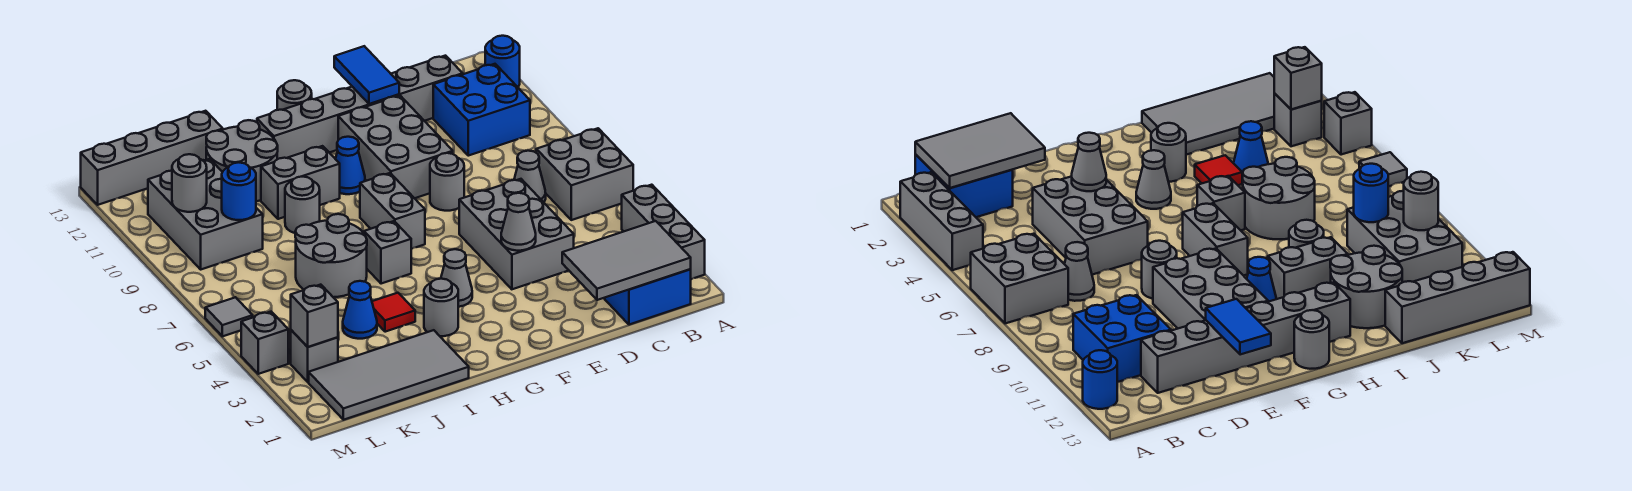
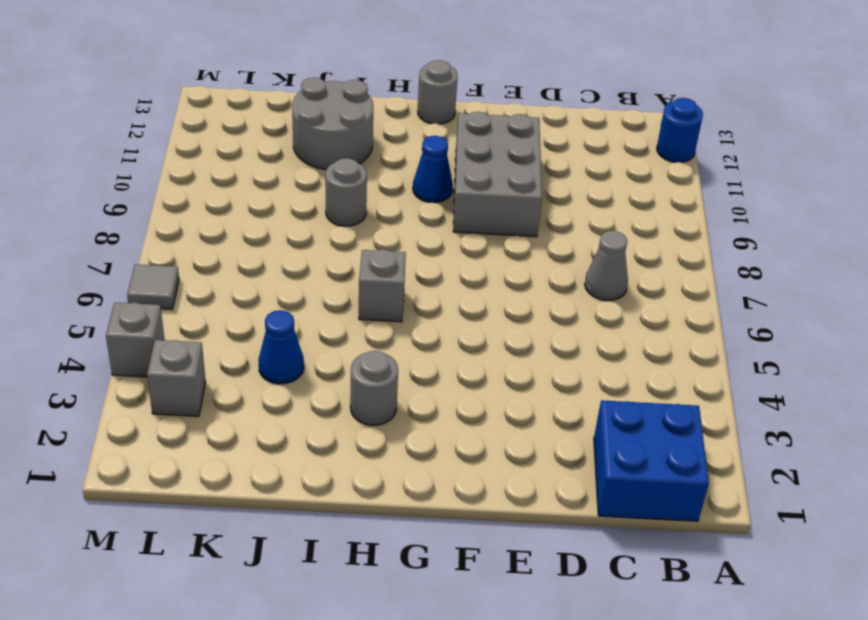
none -> grey brick A2:A4 level 1
none -> grey brick A6:B7 level 1
none -> blue brick B10:C11 level 1
none -> grey brick C12:H12 level 1

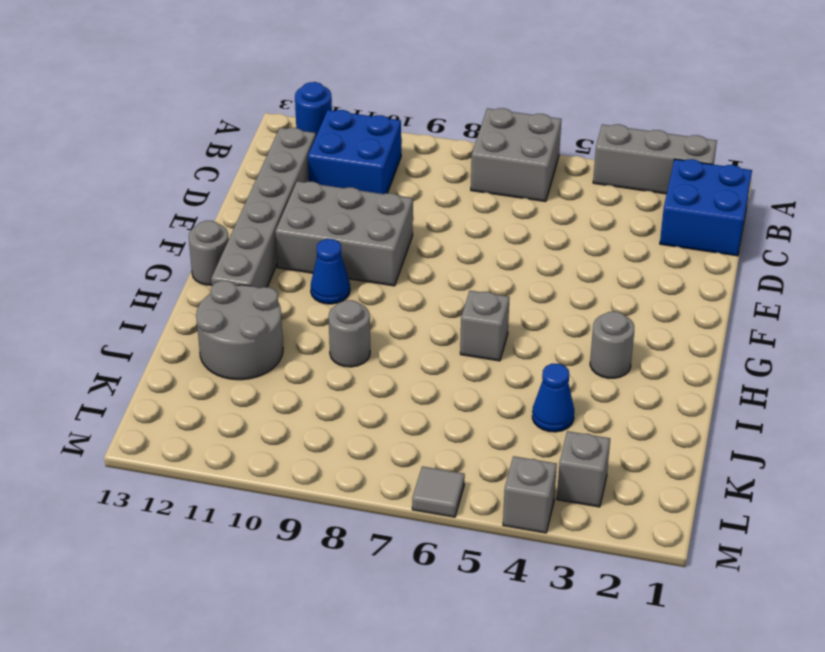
none -> grey cone C7 level 1
none -> grey brick D4:E6 level 1
none -> grey round brick E8 level 1
none -> grey cone G4 level 1

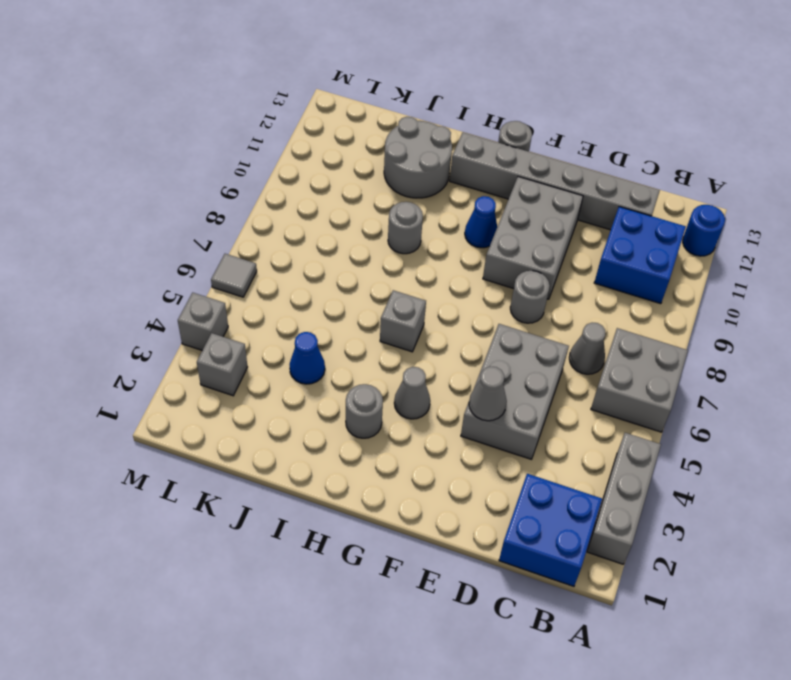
none -> grey brick G7:G8 level 1
none -> grey brick H10:I10 level 1
none -> grey tile I1:L2 level 1
none -> red tile I4 level 1

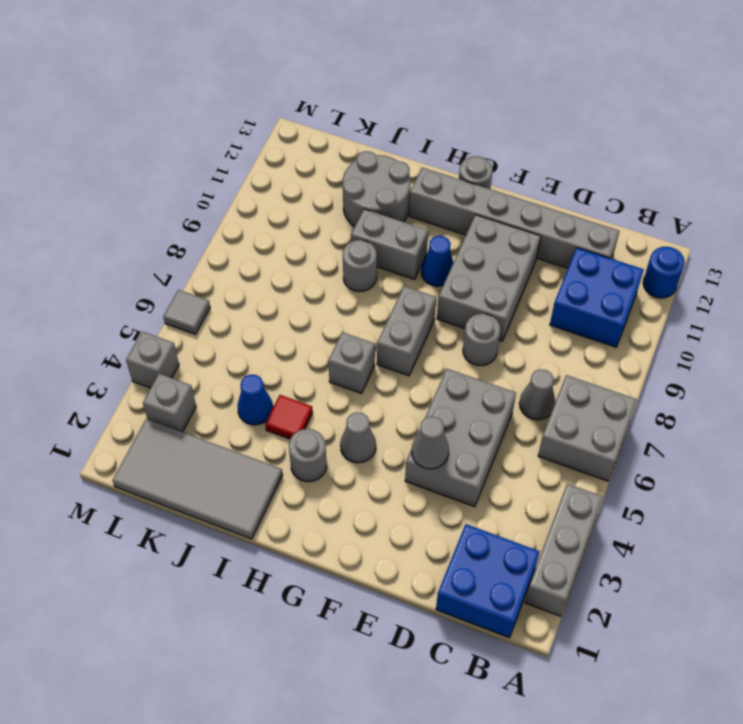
none -> grey round brick I6:J7 level 1
none -> grey brick J13:M13 level 1
none -> grey brick K9:L11 level 1
none -> grey tile B1:D2 level 2

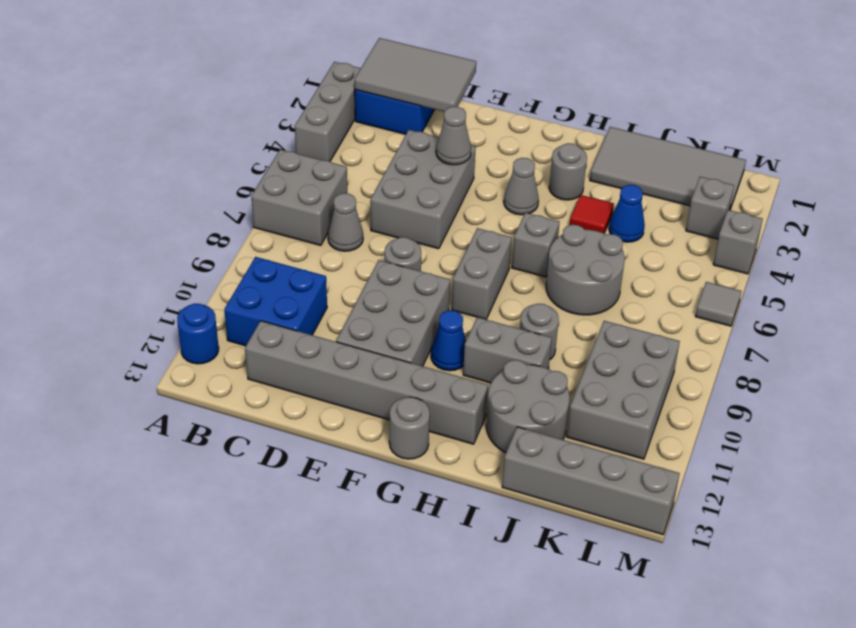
none -> blue tile E12:E13 level 2
none -> blue round brick K9 level 2
none -> grey brick L3 level 2
none -> grey round brick L10 level 2

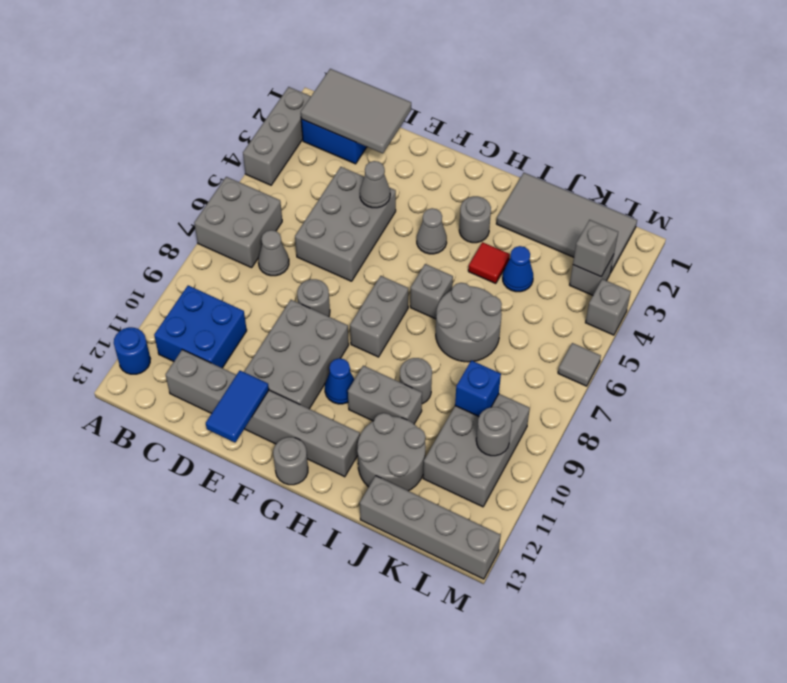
blue brick K9 level 2 -> blue round brick K9 level 2

